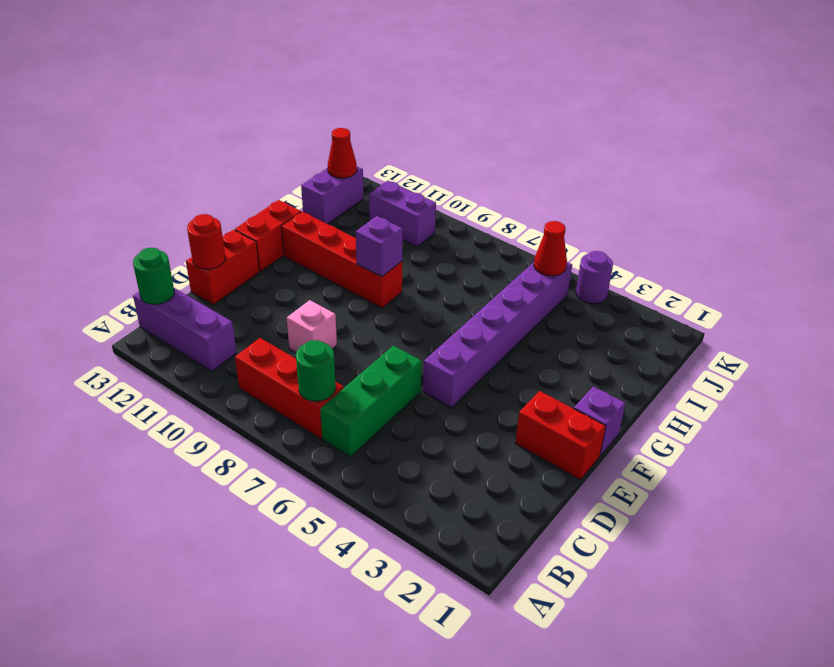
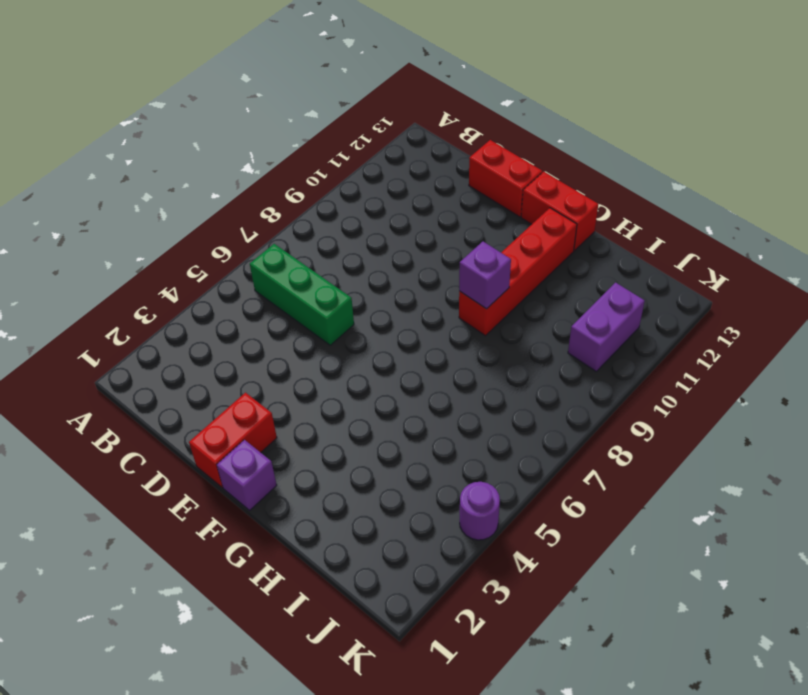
none -> red brick B7:B9 level 1
none -> purple brick B11:B13 level 1
none -> pink brick D9 level 1

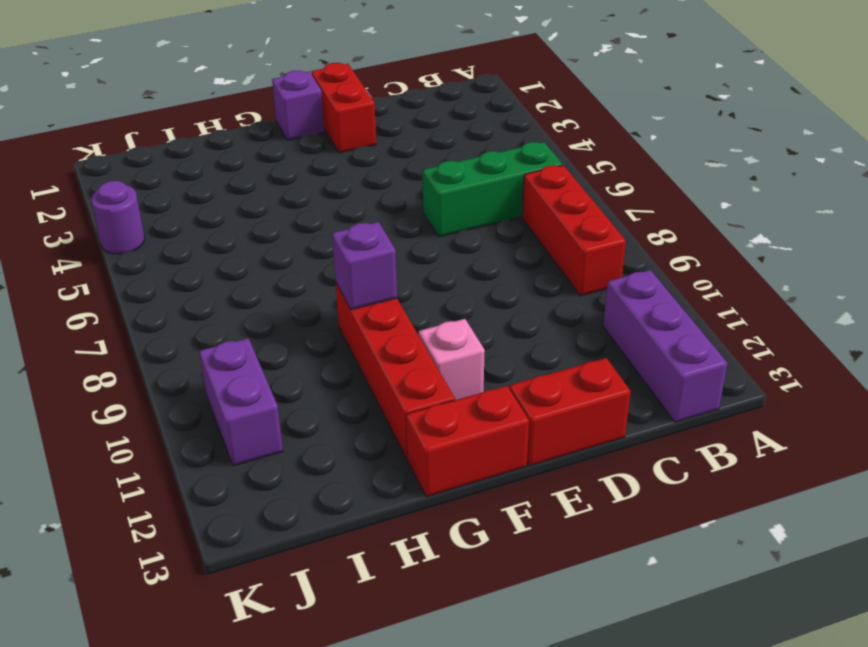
pink brick F11 level 1 -> pink brick D9 level 1
none -> purple brick E5:J5 level 1
none -> purple brick I13:J13 level 1
none -> green round brick B7 level 2

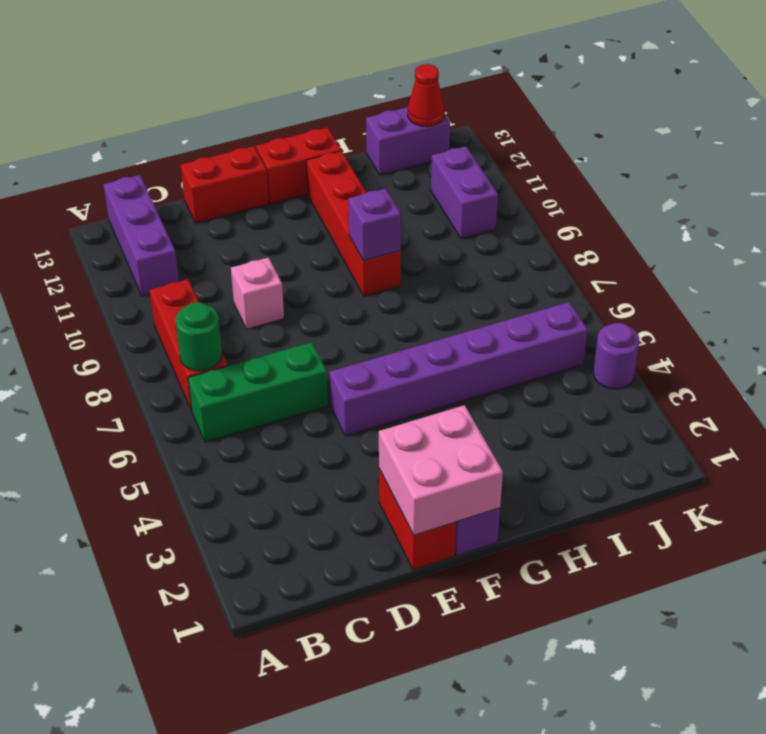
pink brick E1:F2 level 2 -> none
none -> green round brick B13 level 2
none -> red round brick D13 level 2
none -> red cone J5 level 2

